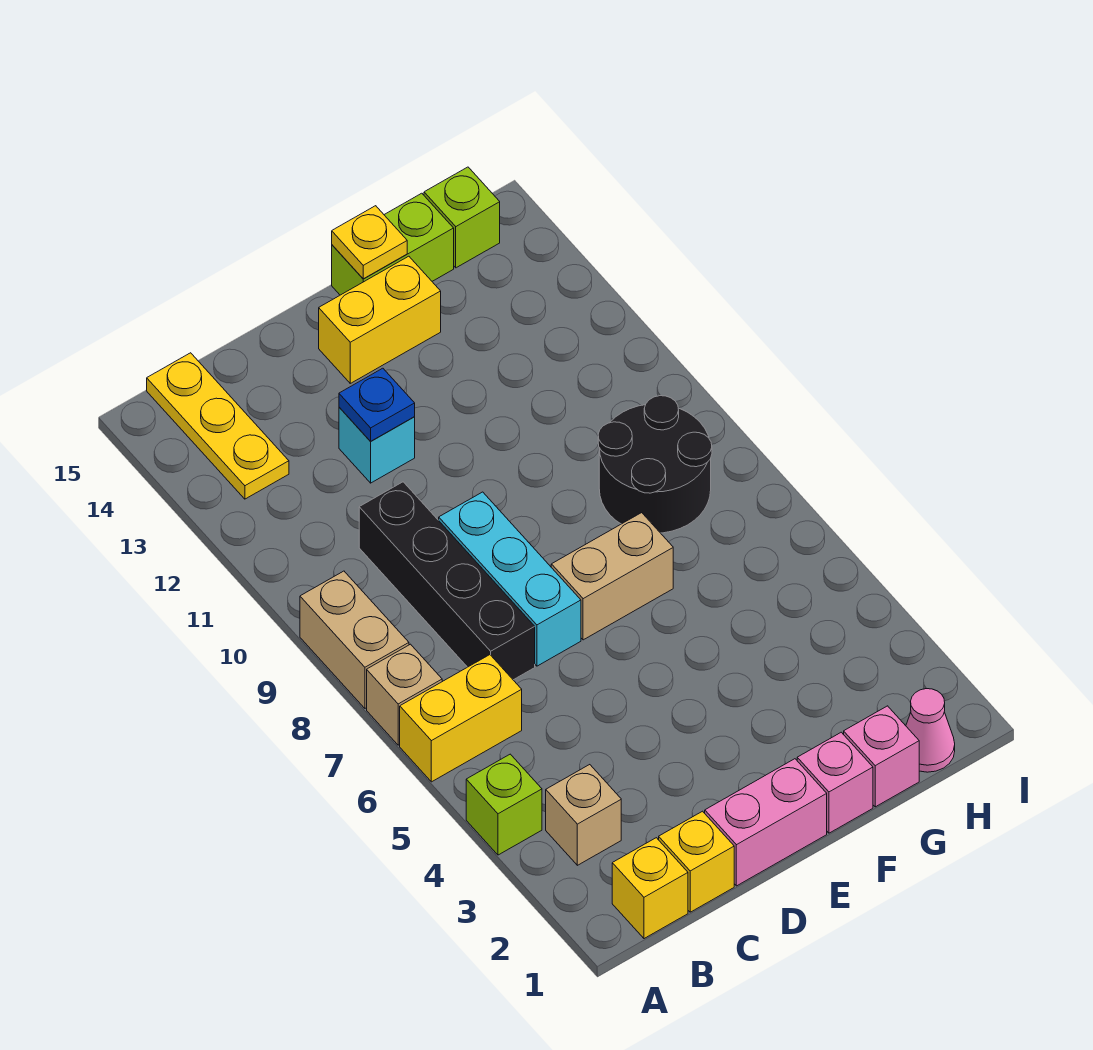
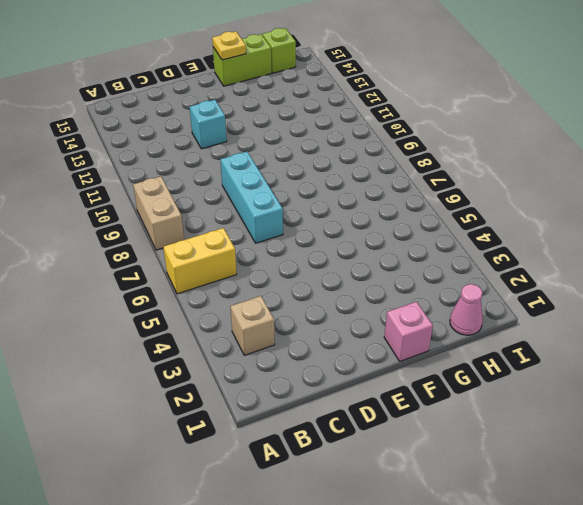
none -> lime brick A4 level 1
none -> tan brick A7 level 1
none -> yellow brick B1 level 1

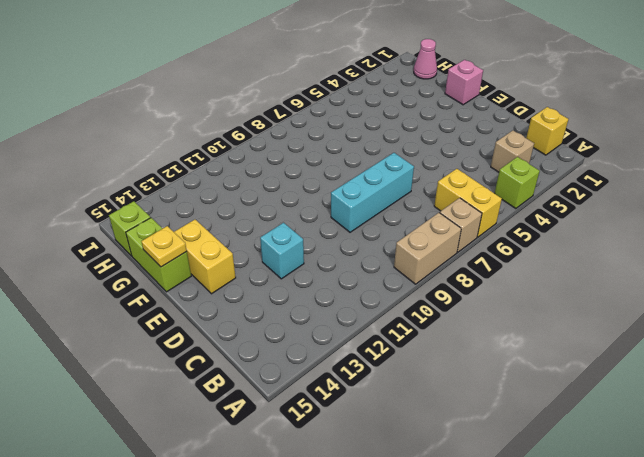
none -> yellow plate B13:B15 level 1
none -> yellow brick C1 level 1
none -> black brick C7:C10 level 1

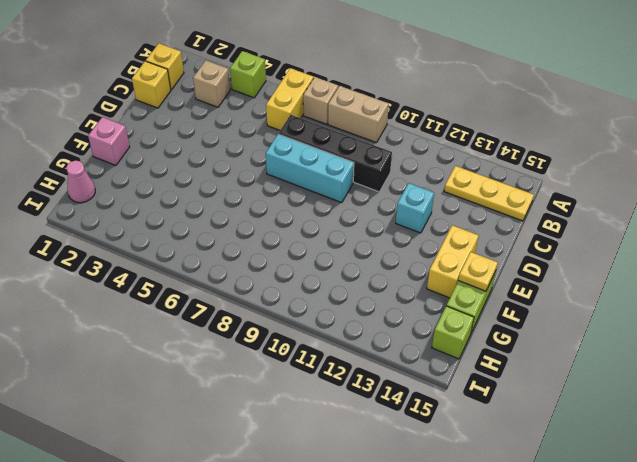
none -> pink brick D1:E1 level 1
none -> tan brick E7:F7 level 1
none -> pink brick G1 level 1

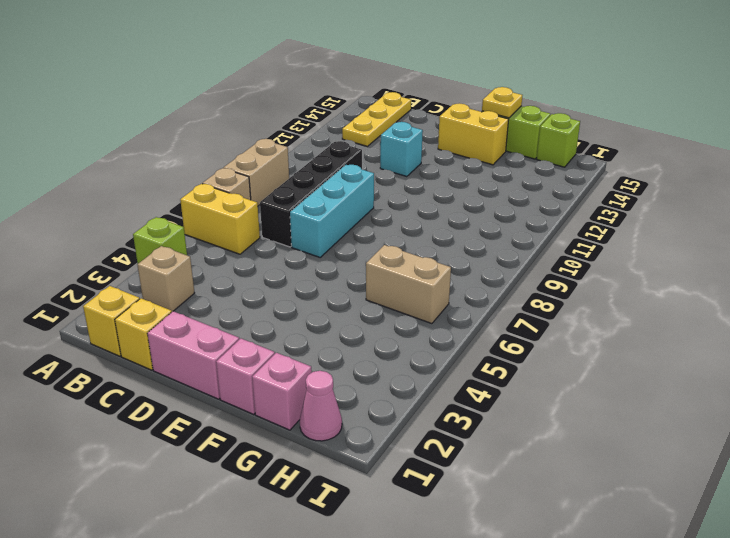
tan brick G6:H6 level 1 -> tan brick E7:F7 level 1
none -> black round brick G8:H9 level 1
none -> blue plate D12 level 2

